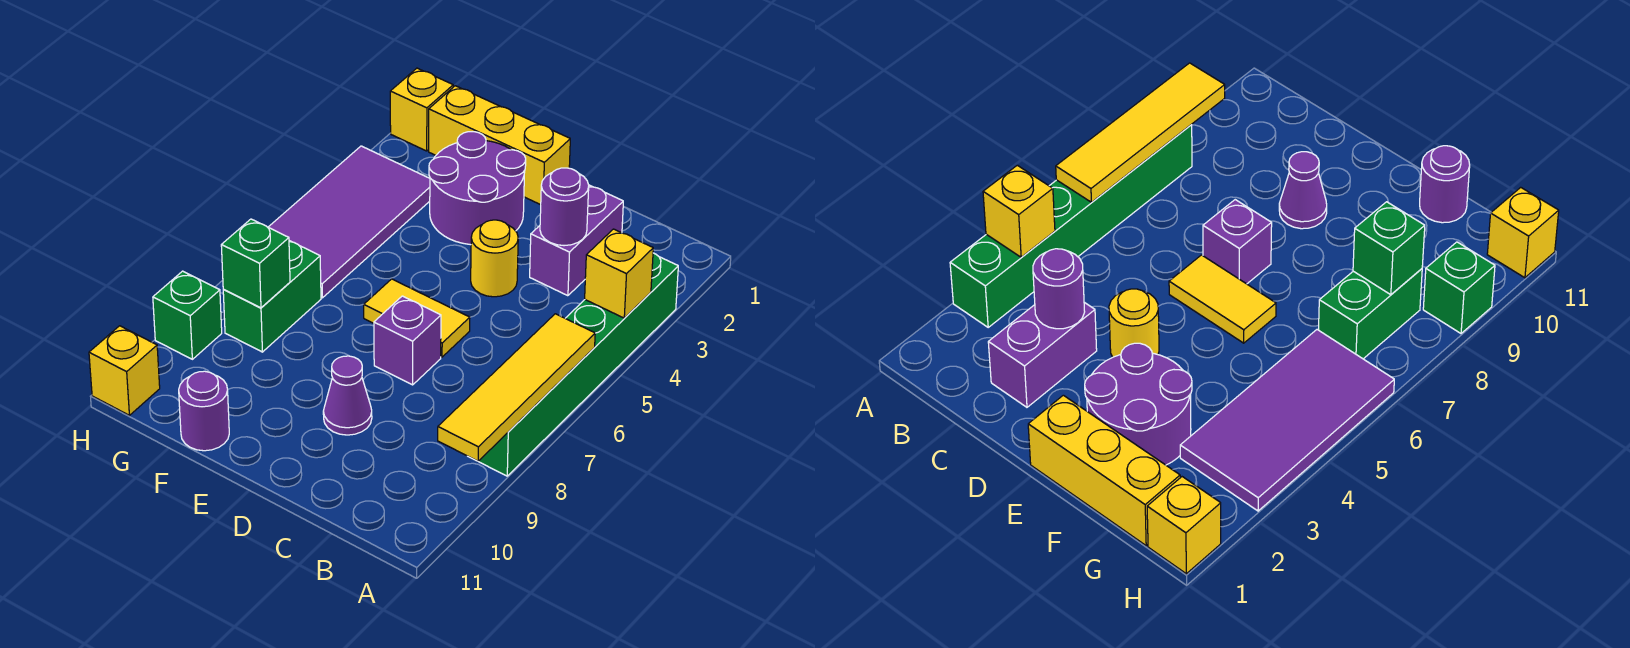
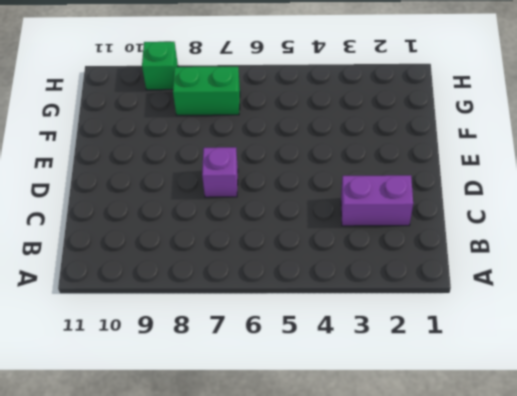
none -> green brick A3:A8 level 1
none -> yellow round brick D4 level 1
none -> yellow tile D6:E6 level 1

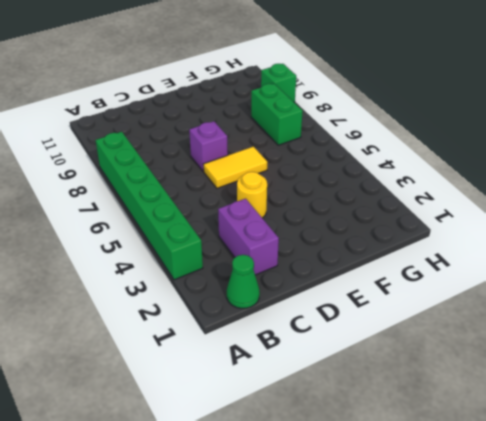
green cone B1 level 1 -> none
none -> purple cone D9 level 1
none -> yellow brick E1:G1 level 1
none -> purple round brick E2:F3 level 1

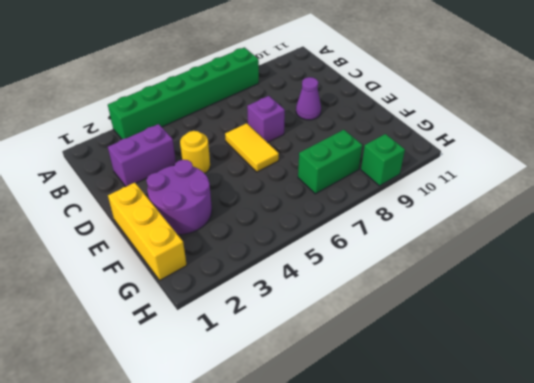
none -> purple round brick F11 level 1
none -> purple tile G3:H6 level 1
none -> yellow brick H1 level 1

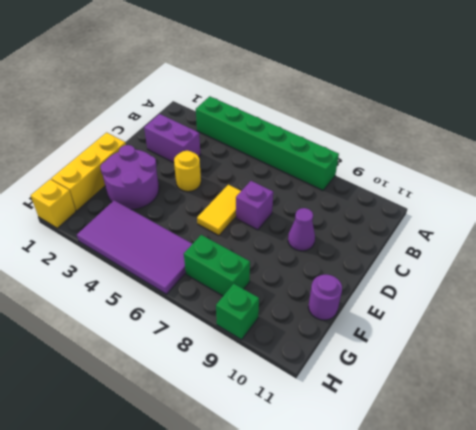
none -> yellow brick H11 level 1
none -> yellow brick A4 level 2
none -> yellow tile A6:A9 level 2

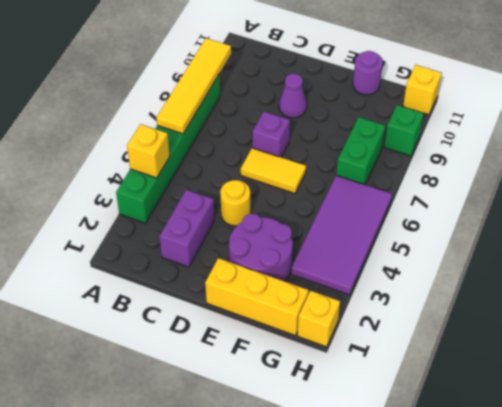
none -> purple round brick C3 level 2
none -> green brick G8 level 2

